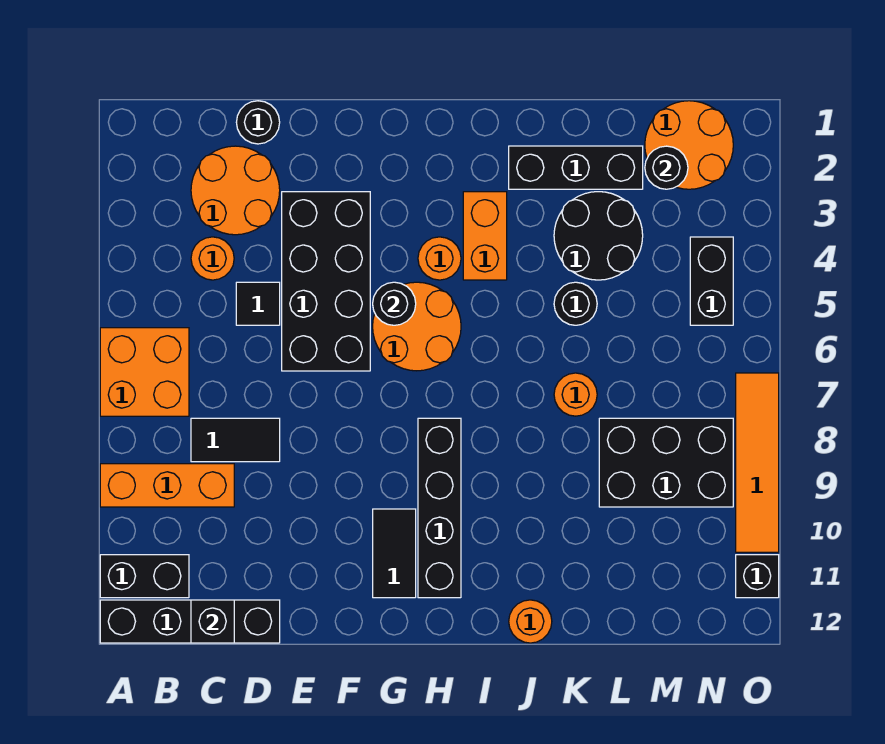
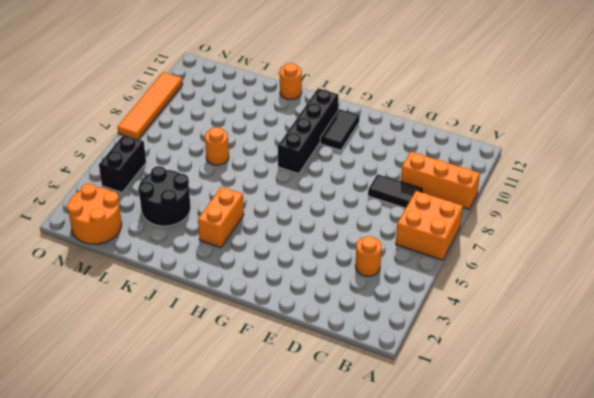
none -> black brick A11:B11 level 1
none -> black brick A12:D12 level 1
none -> orange round brick C2:D3 level 1

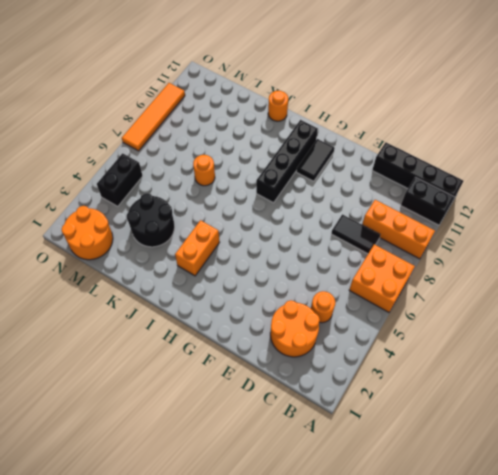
none -> black round brick D1 level 1
none -> black tile D5 level 1
none -> black brick E3:F6 level 1

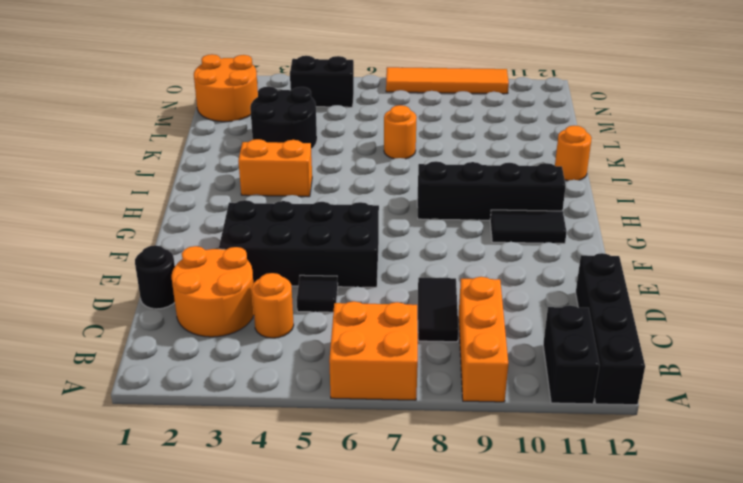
none -> orange round brick G5:H6 level 1
none -> orange round brick H4 level 1
none -> black brick J2:L2 level 1

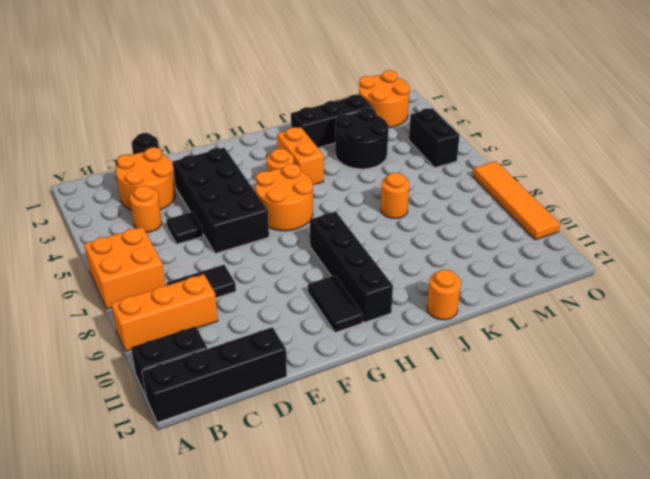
none -> black round brick K5 level 1
none -> black brick L8:N9 level 1
none -> black brick O11 level 1

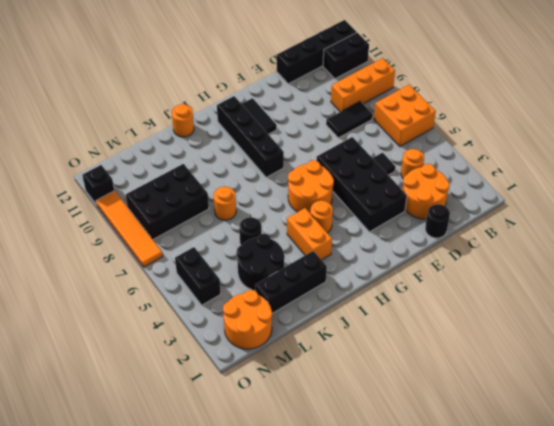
none -> black brick C12 level 2
none -> black round brick G5 level 2
none -> black round brick M2 level 2

